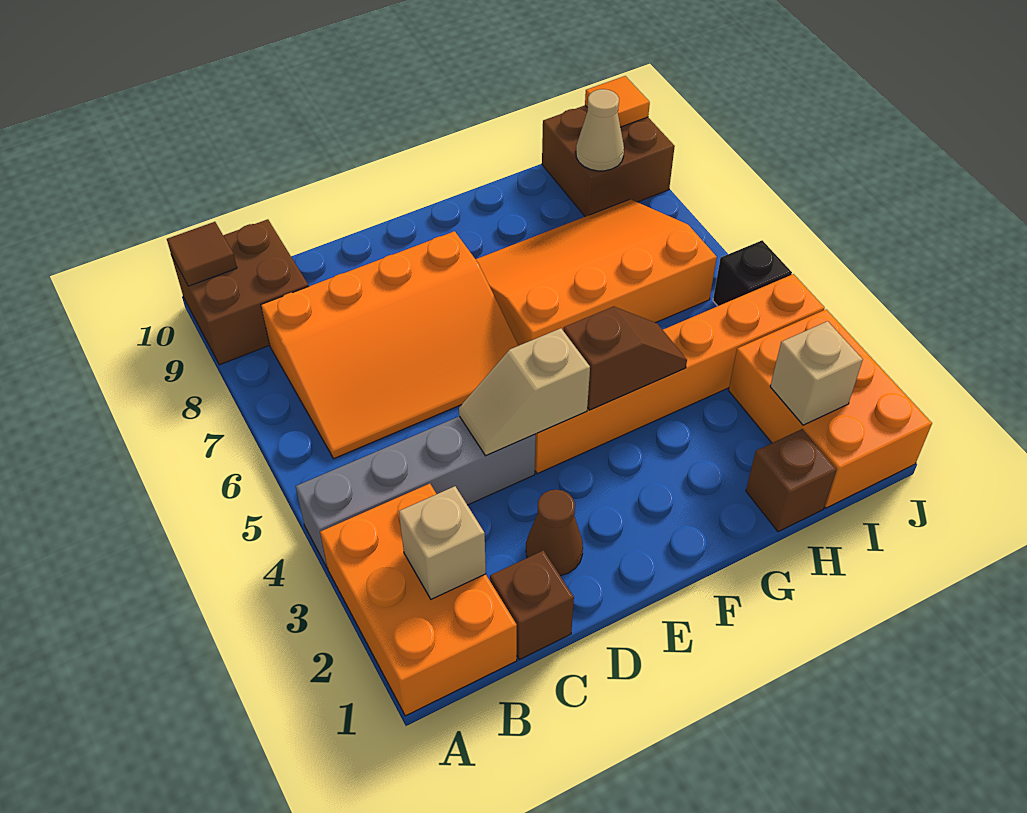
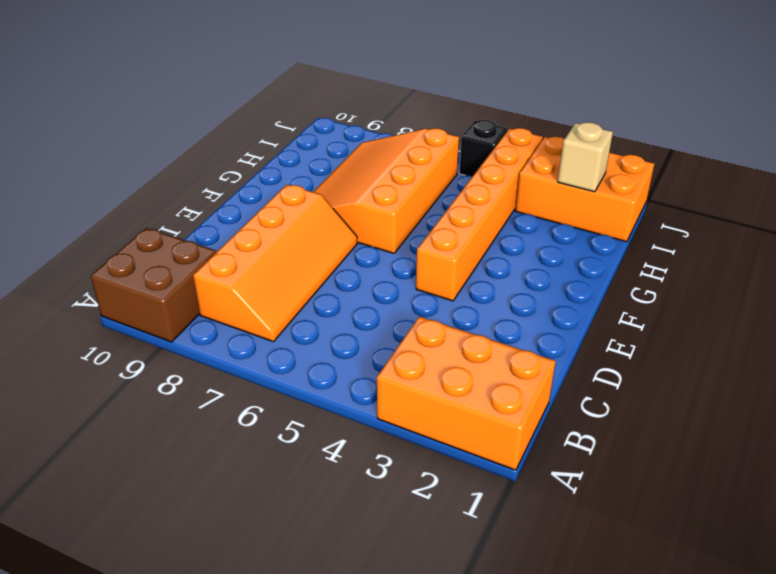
orange slope B7:E8 level 1 top 8 -> orange slope B6:E8 level 1 top 8
none -> grey brick A4:D4 level 1
none -> brown brick C1 level 1
none -> brown cone D2 level 1

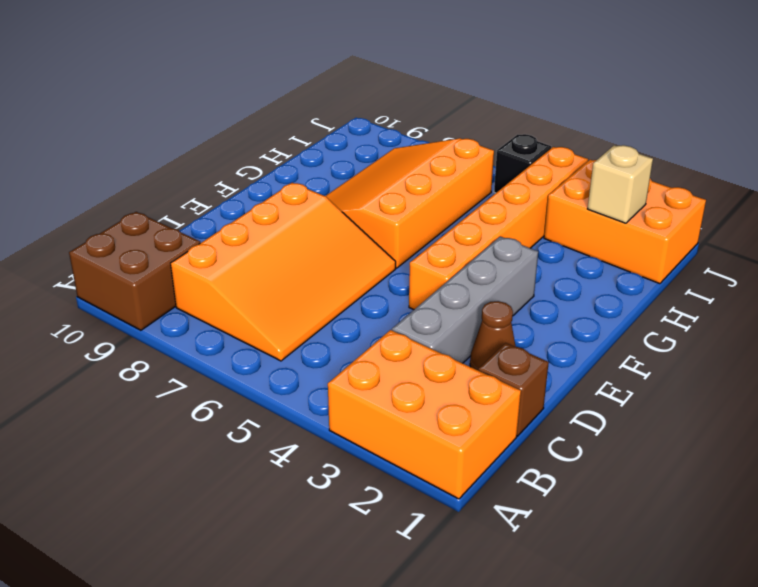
grey brick C3:F3 level 1 -> grey brick A4:D4 level 1
none -> brown brick H1 level 1
none -> brown brick I9:J10 level 1
none -> brown tile A10 level 2

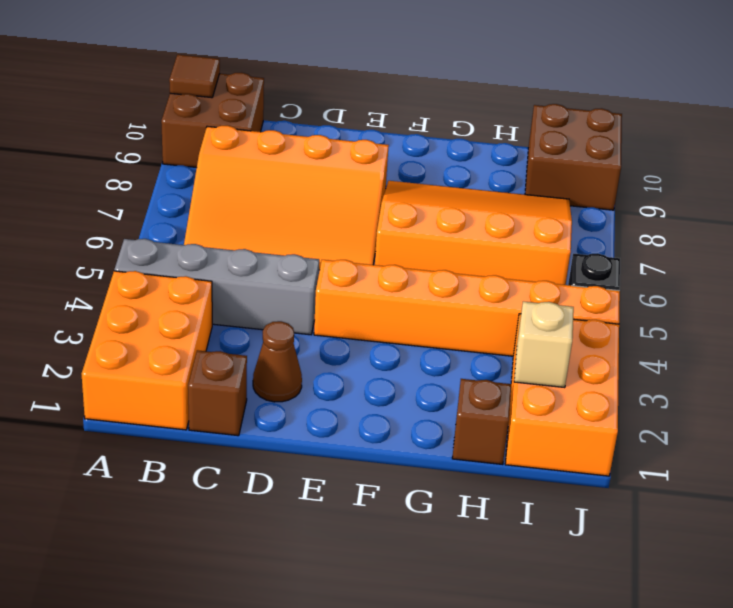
none -> tan brick B2 level 2
none -> tan slope D4:E4 level 2 top E
none -> brown slope F4:G4 level 2 top F

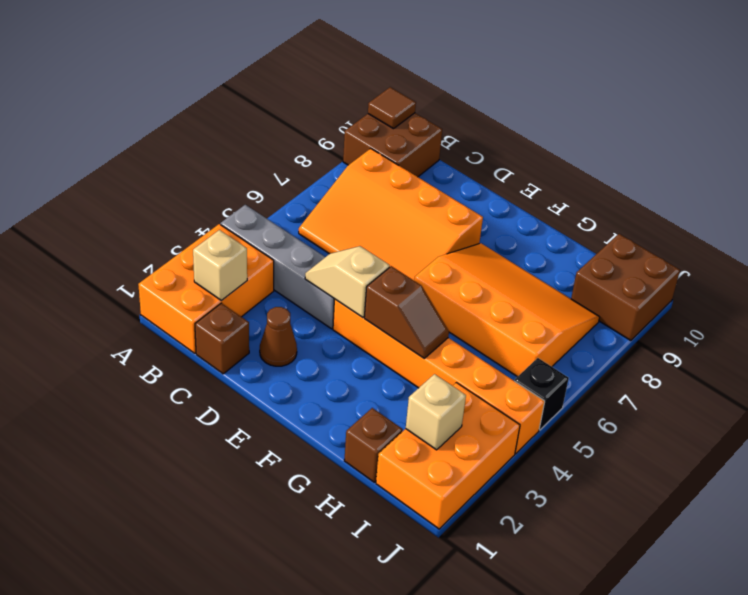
none -> tan cone I9 level 2
none -> orange tile J10 level 2

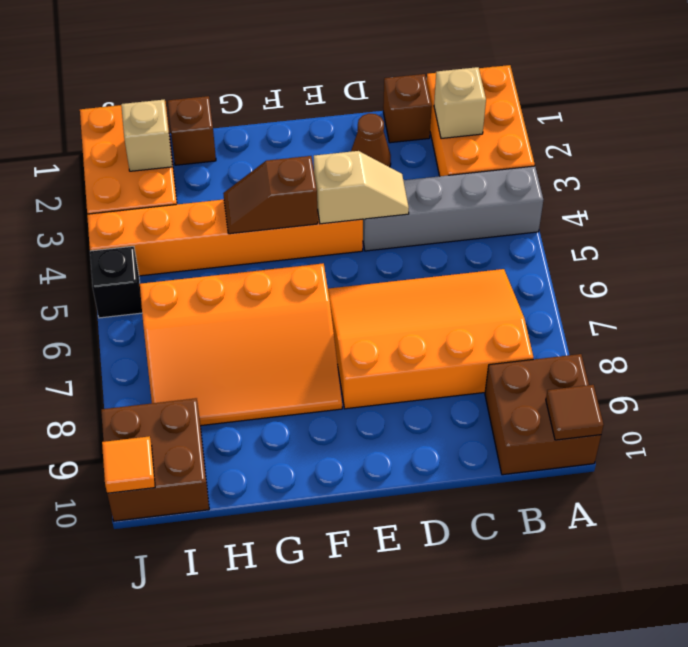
none -> tan cone I9 level 2

